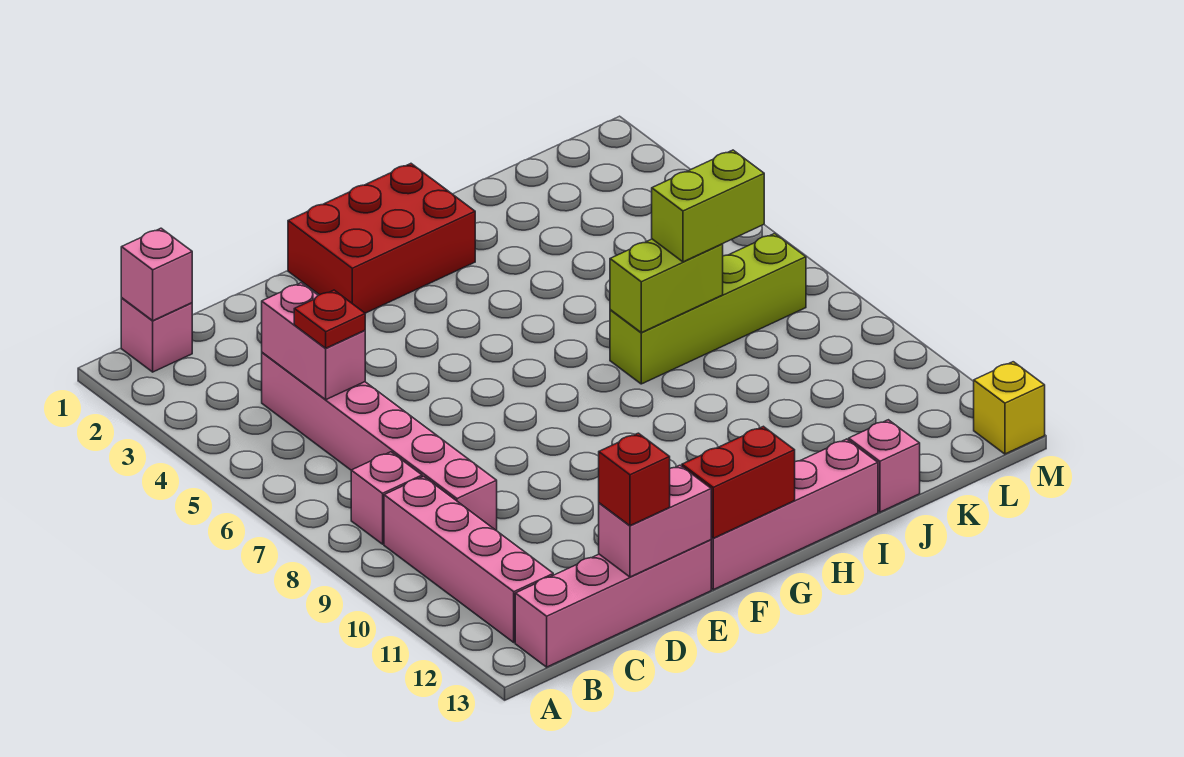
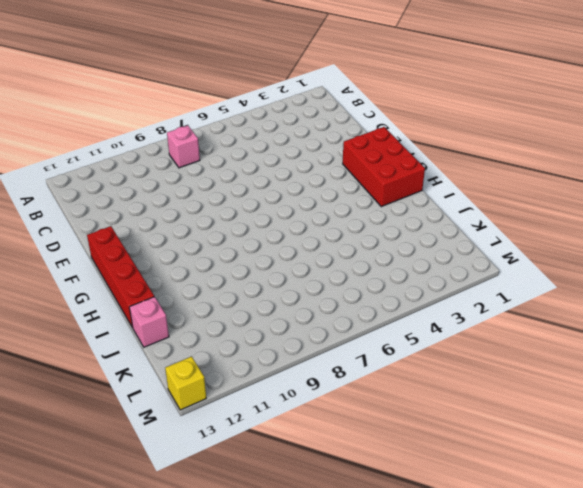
red brick F13:I13 level 1 -> pink brick F13:I13 level 1
none -> pink brick B1 level 1
none -> pink brick B9:B12 level 1
none -> pink brick B13:E13 level 1

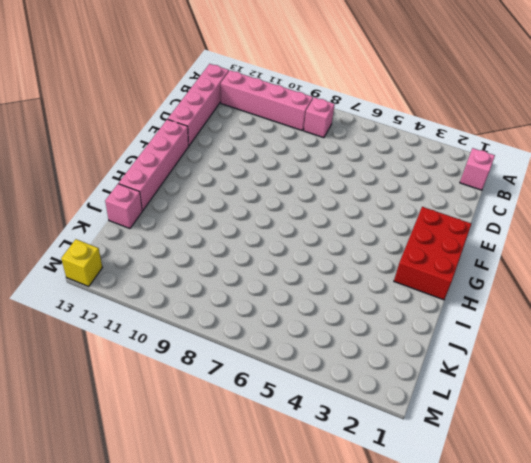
none -> pink brick C4:C9 level 1
none -> lime brick I7:L7 level 1
none -> pink brick B1 level 2

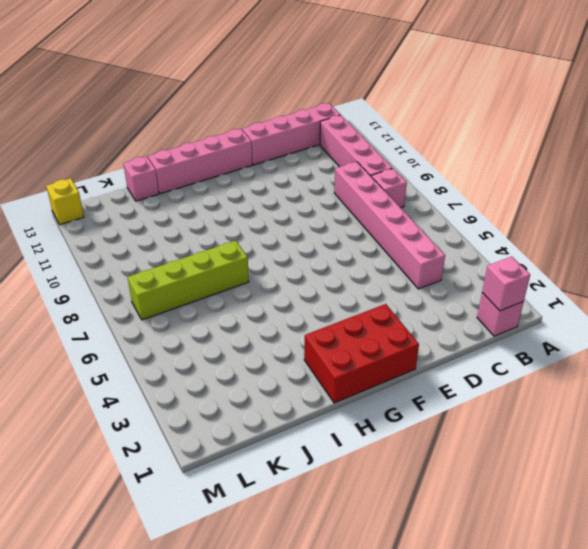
none -> pink brick C4:C5 level 2
none -> pink brick D13:E13 level 2
none -> red brick F13:G13 level 2

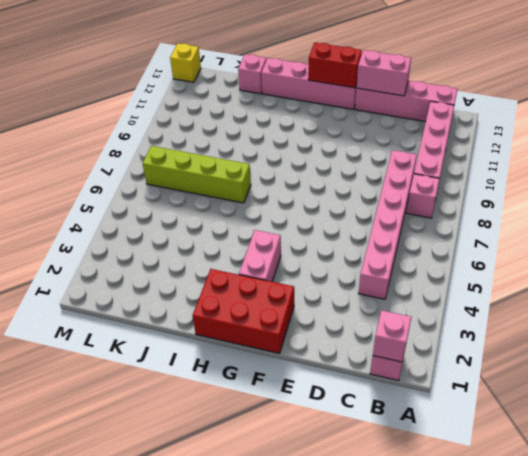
pink brick G3:G4 level 1 -> pink brick C4:C5 level 2
none -> lime brick I7:J7 level 2
none -> red plate C5 level 3
none -> red brick D13 level 3

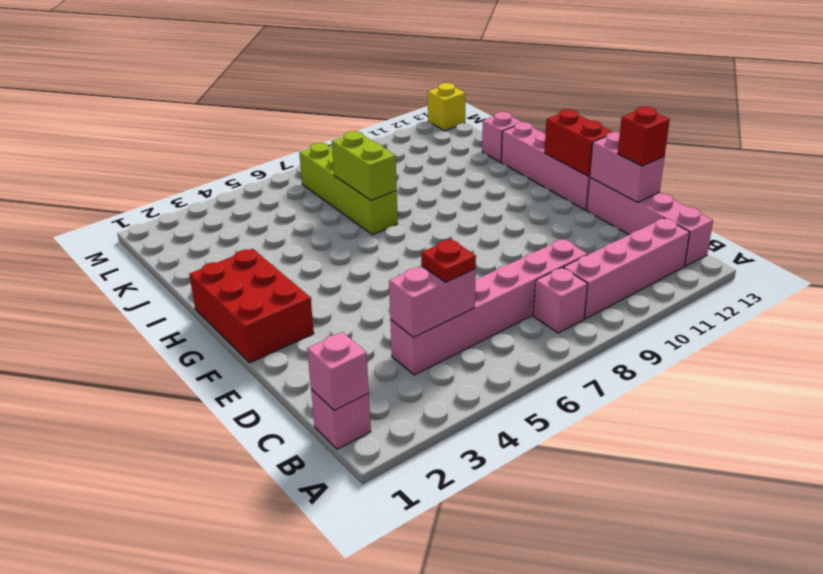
none -> lime brick J7:K7 level 3

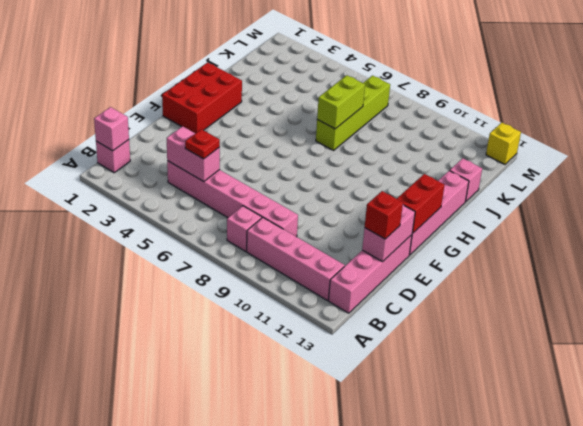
none -> lime brick J7:K7 level 3

